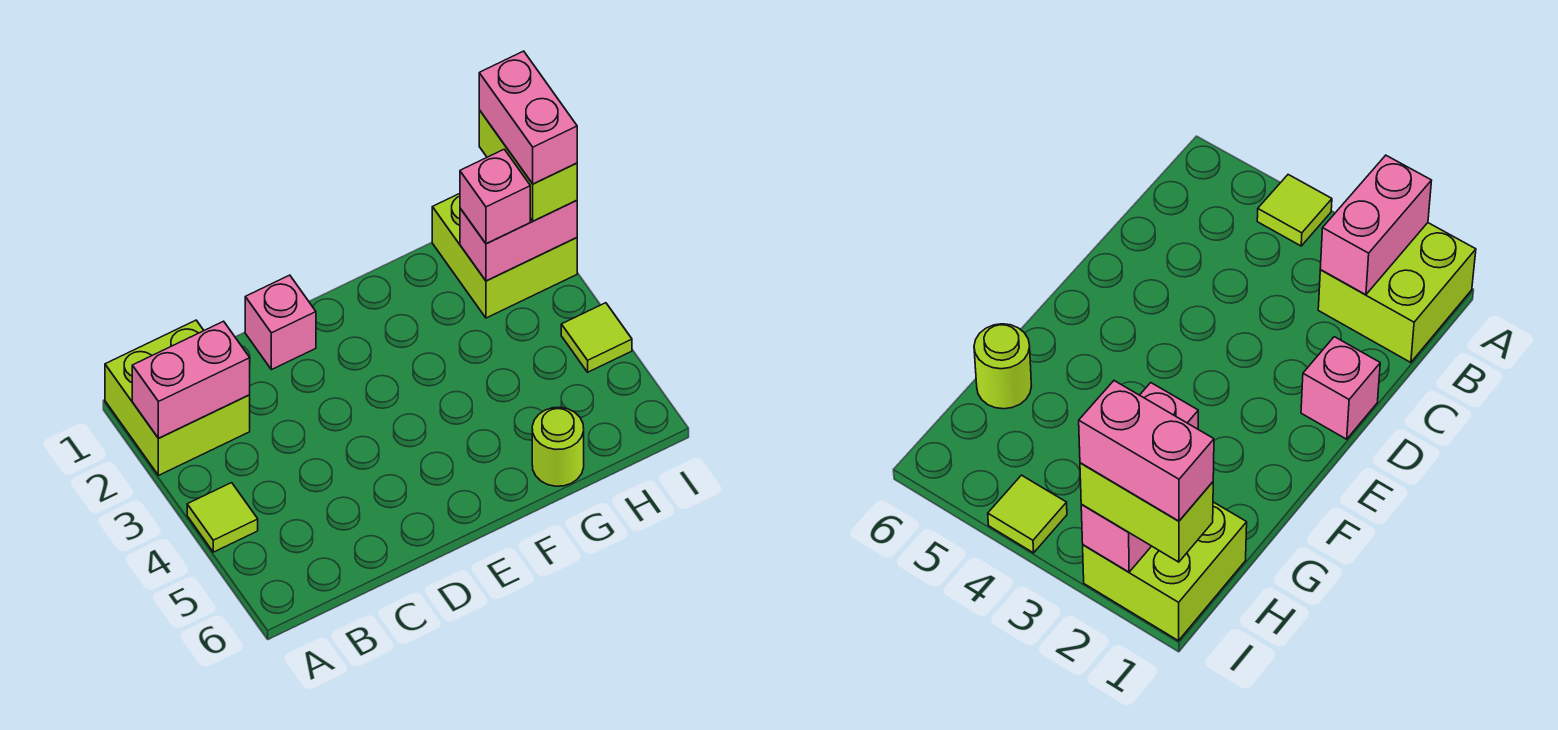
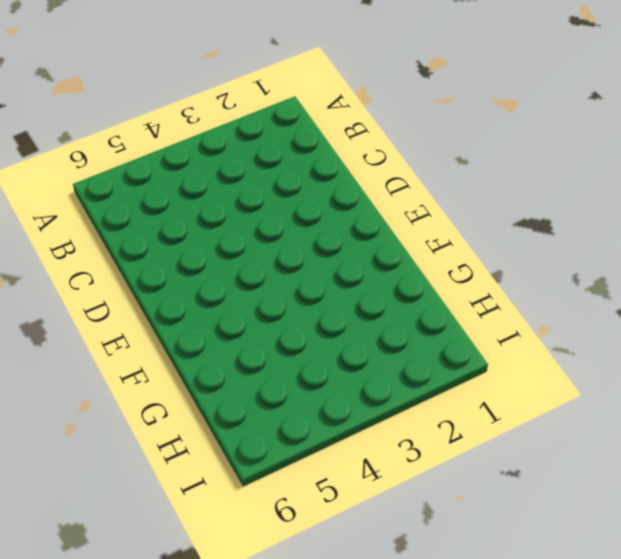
none -> lime brick A1:B2 level 1
none -> lime tile A4 level 1

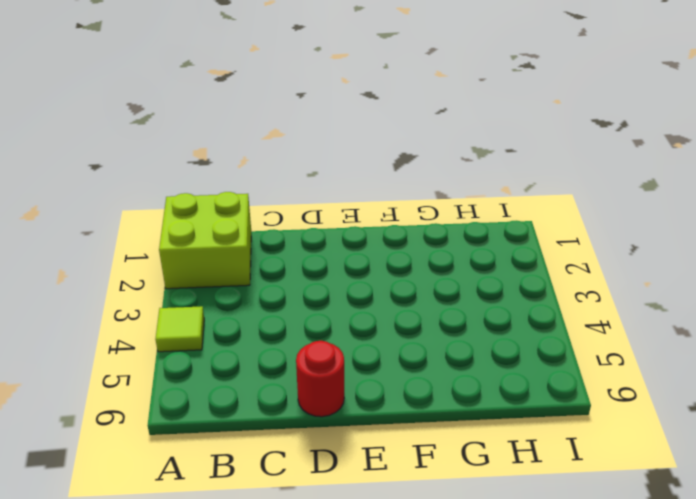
red round brick D6 level 1 -> none
none -> pink brick D1 level 1
none -> lime round brick G6 level 1

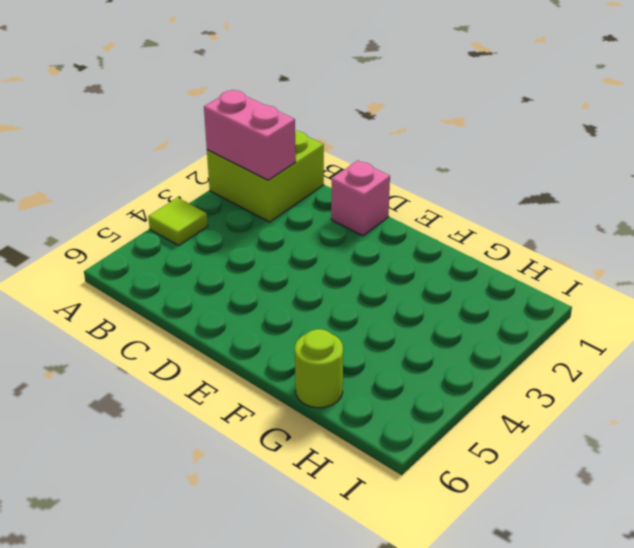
none -> lime brick H1:I2 level 1
none -> lime tile I4 level 1

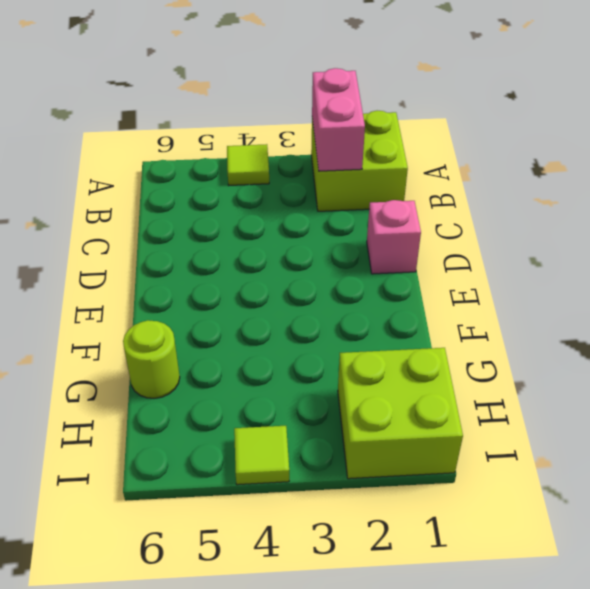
none -> pink brick H2:I2 level 2
none -> pink brick H2 level 3

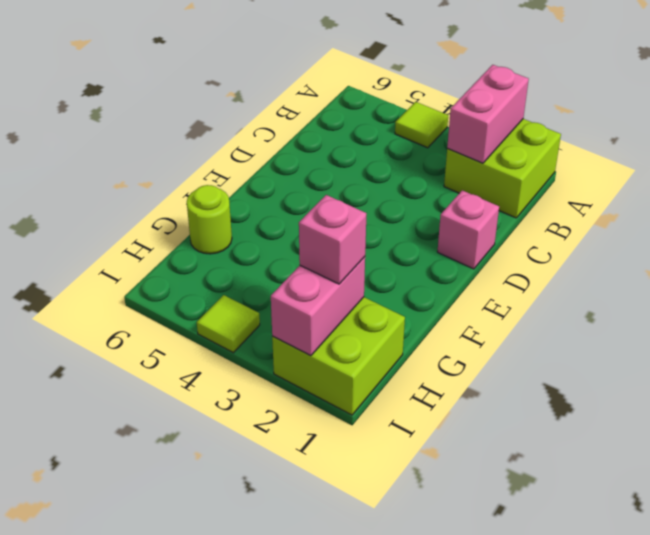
none -> lime brick I1:I2 level 3
none -> pink brick I1:I2 level 4

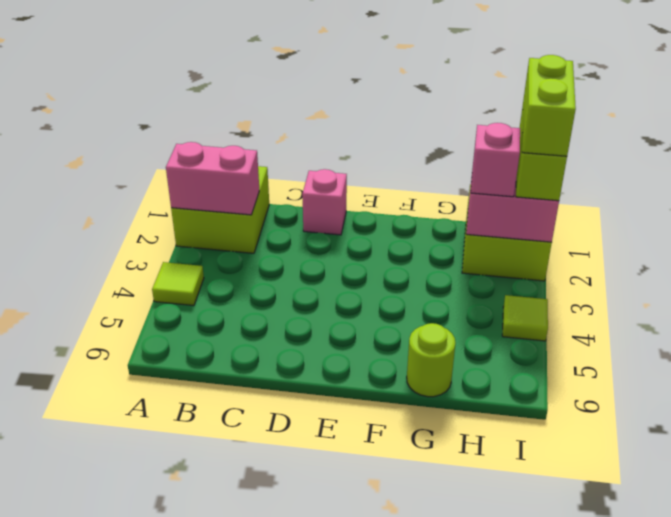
lime brick I1:I2 level 4 -> pink brick I1:I2 level 4

